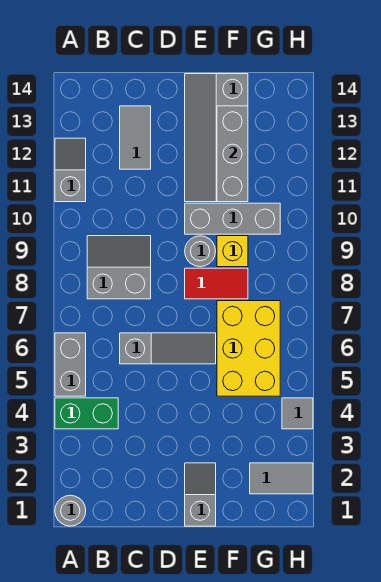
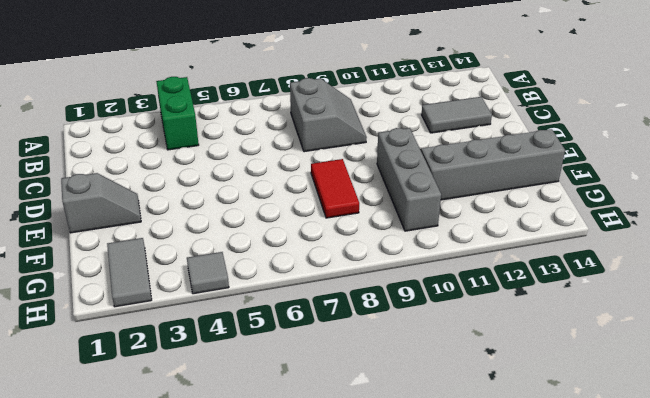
none -> grey round brick A1 level 1
none -> grey brick A5:A6 level 1
none -> grey slope A11:A12 level 1 top 11

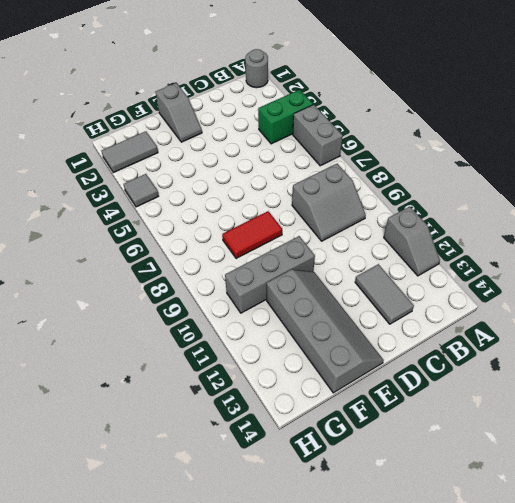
none -> grey slope C6:E6 level 1 top C
none -> grey round brick E9 level 1
none -> yellow brick F5:G7 level 1

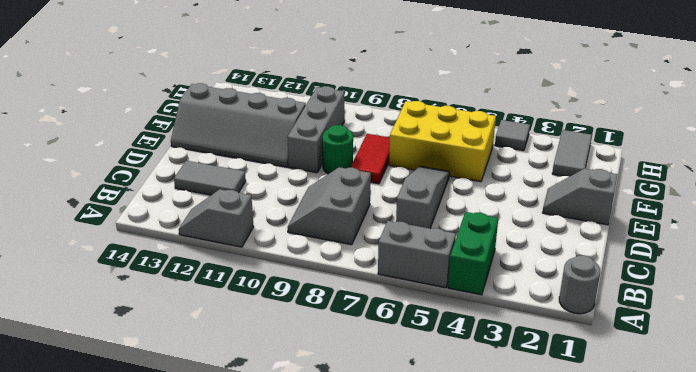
green round brick E9 level 1 -> grey round brick E9 level 1
none -> yellow brick F9 level 1
none -> grey brick F11:F13 level 2

